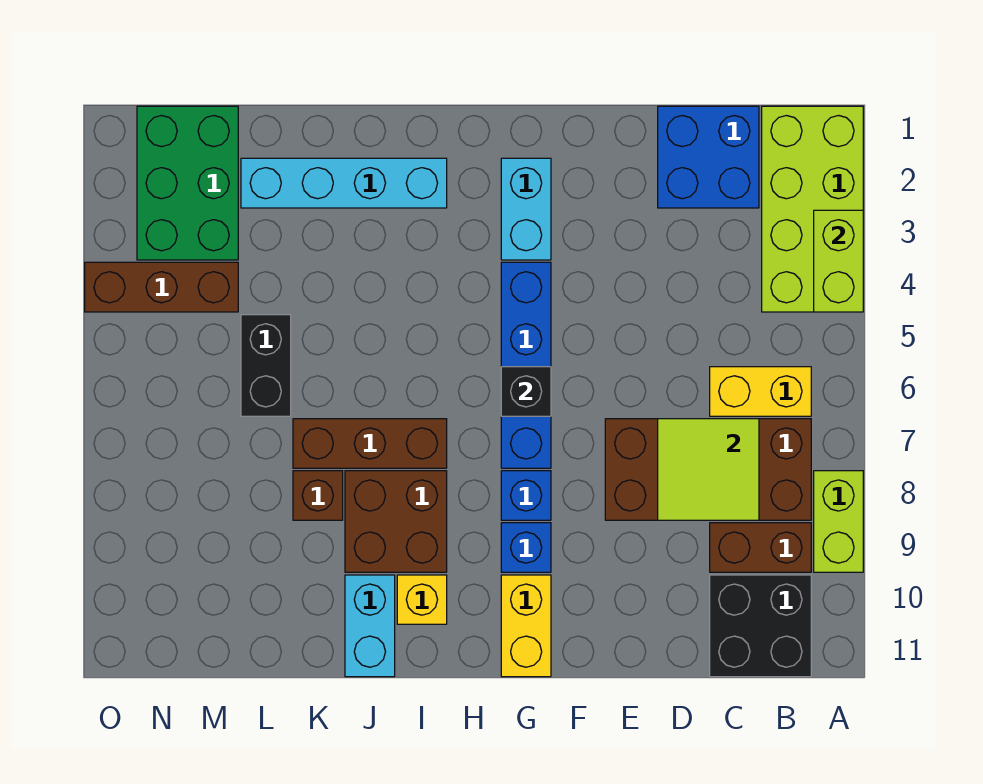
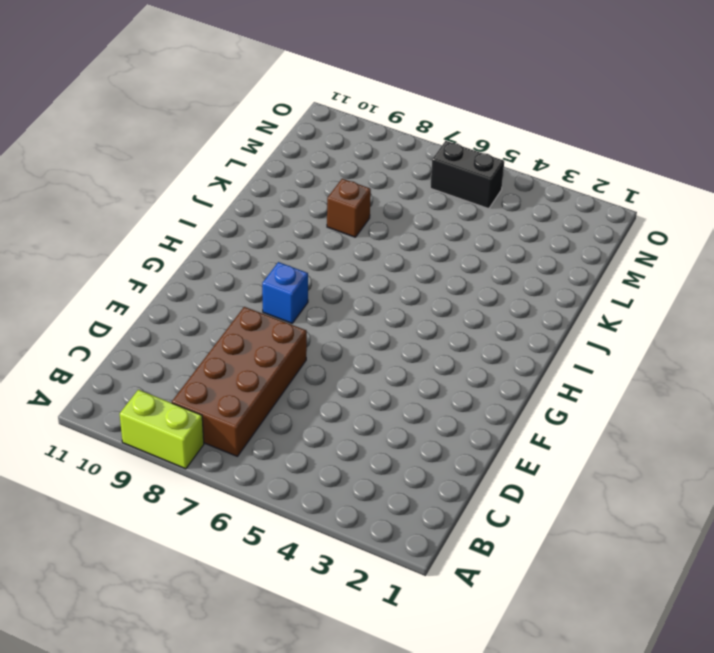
black brick N5:N6 level 1 -> black brick L5:L6 level 1
none -> lime brick A1:B4 level 1
none -> yellow brick B6:C6 level 1
none -> brown brick B9:C9 level 1

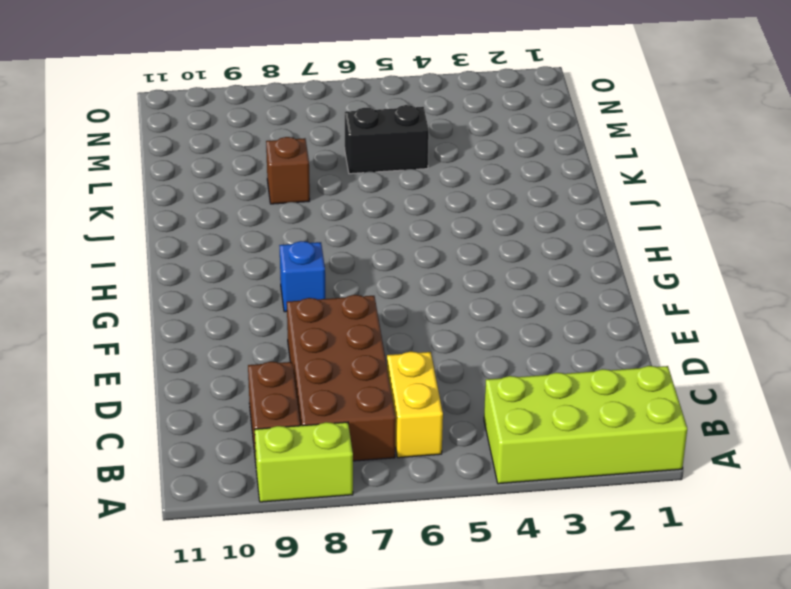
none -> black brick B10:C11 level 1
none -> blue brick C1:D2 level 1
none -> cyan brick G2:G3 level 1

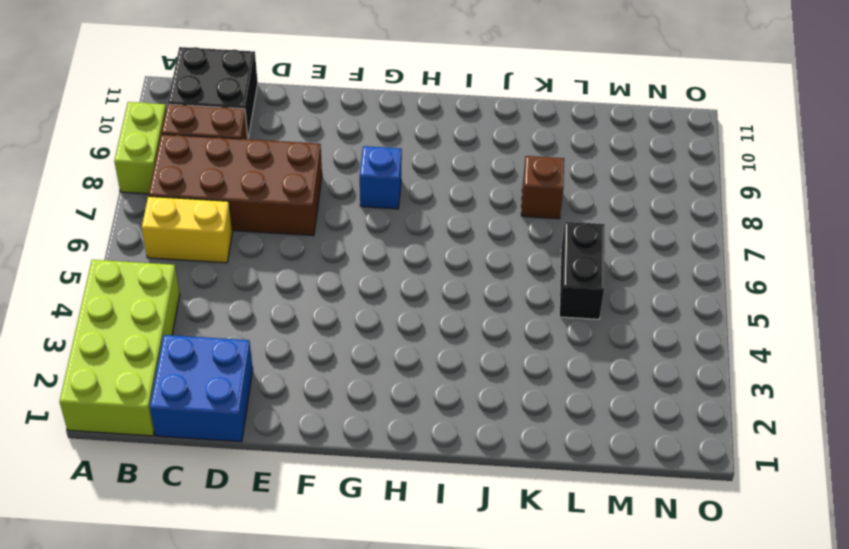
none -> cyan brick G2:G3 level 1
none -> blue brick G4:G7 level 1
none -> blue brick G9 level 1

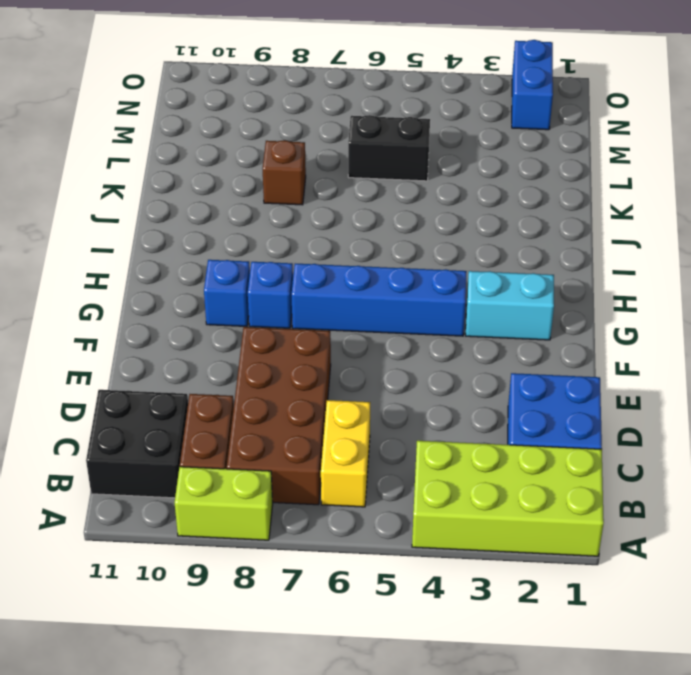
blue brick N2:O2 level 1 -> green brick M1:N3 level 1
none -> yellow brick G10:G11 level 1
none -> cyan brick I2:L2 level 1
none -> brown brick I7:K7 level 1

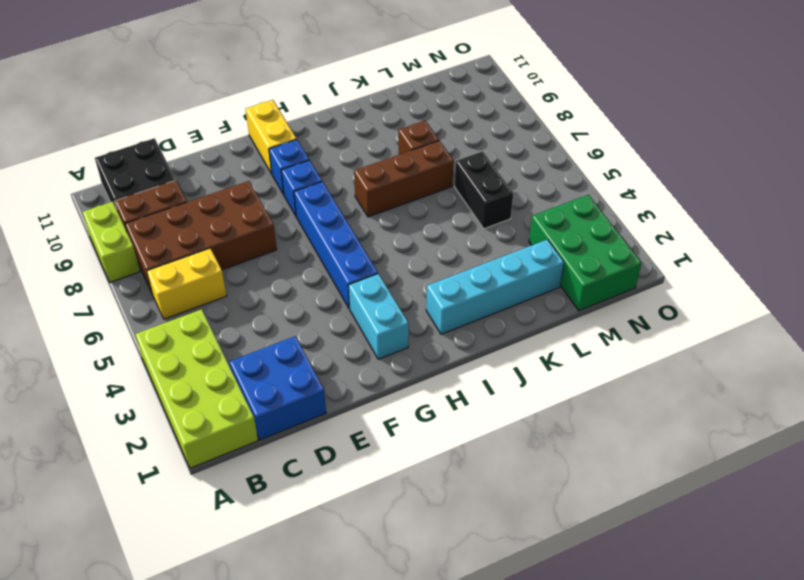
none -> brown brick I8:J9 level 1
none -> yellow brick I10 level 1
none -> cyan brick J10:J11 level 1

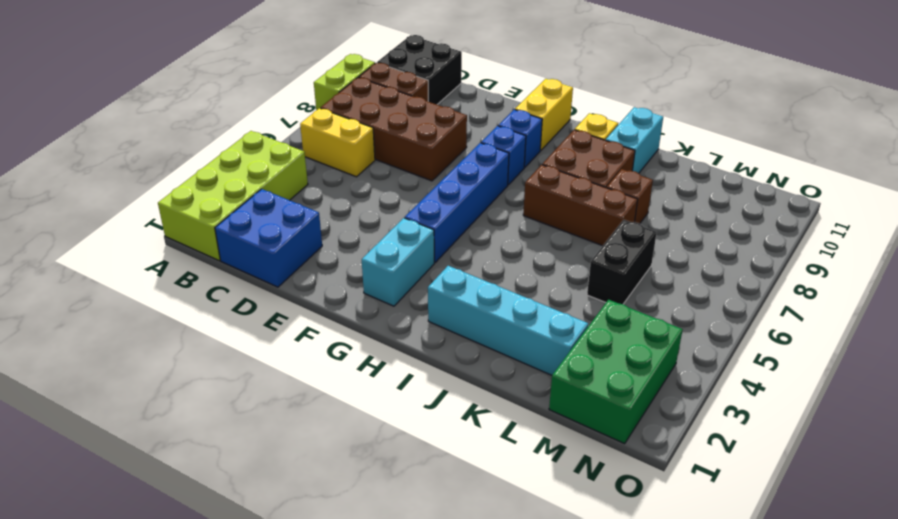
none -> brown brick M4:O4 level 1
none -> lime brick A3:A4 level 2
none -> lime tile C7:D8 level 2

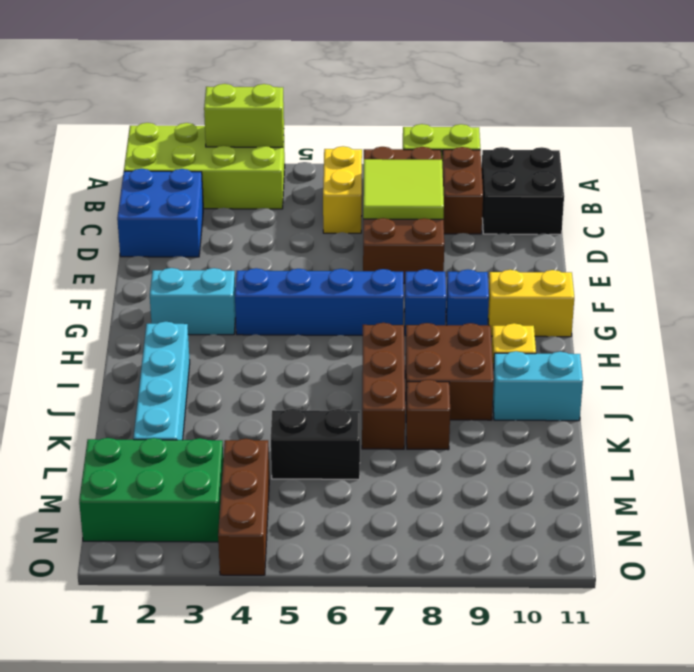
none -> black brick G6 level 2

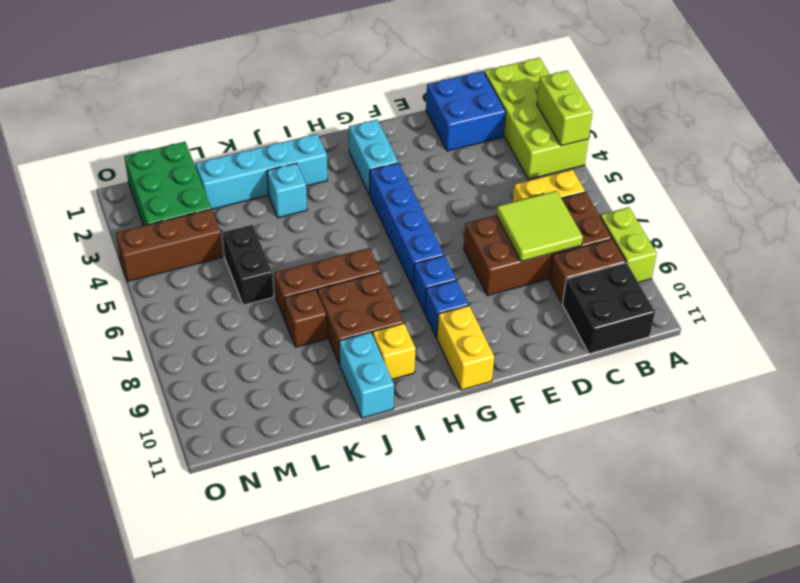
cyan brick J3 level 1 -> none
none -> black brick G6 level 2

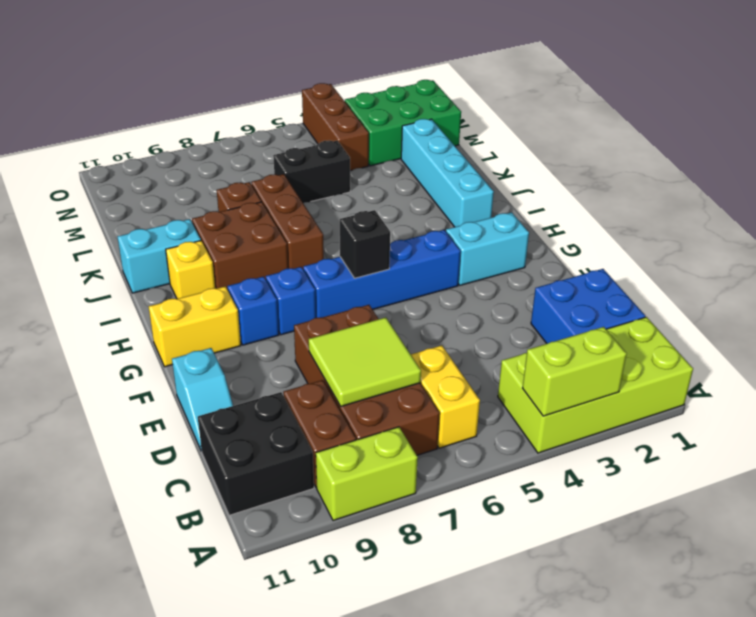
cyan slope D11:E11 level 1 top E -> none

